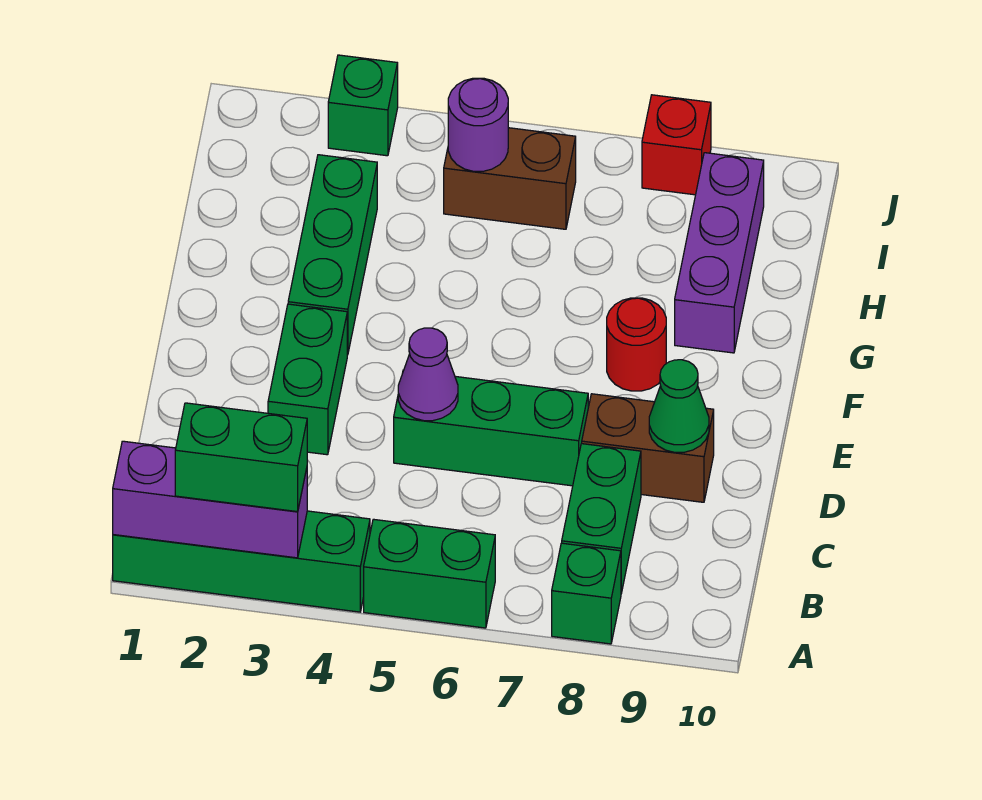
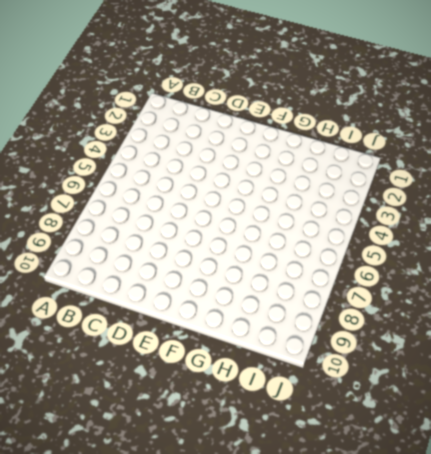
none -> green brick A1:A4 level 1
none -> green brick A5:A6 level 1
none -> green brick A8 level 1

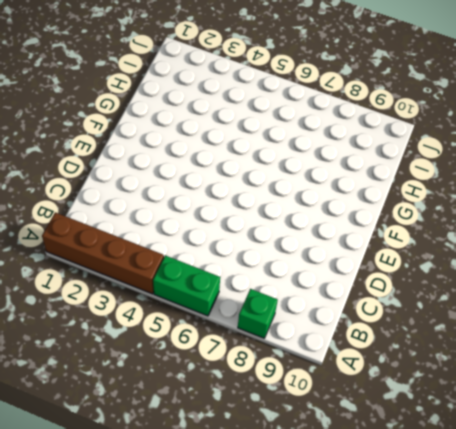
brown brick A1:A4 level 1 -> green brick A1:A4 level 1
none -> green brick B8:C8 level 1
none -> green brick D3:E3 level 1
none -> green brick D5:D7 level 1

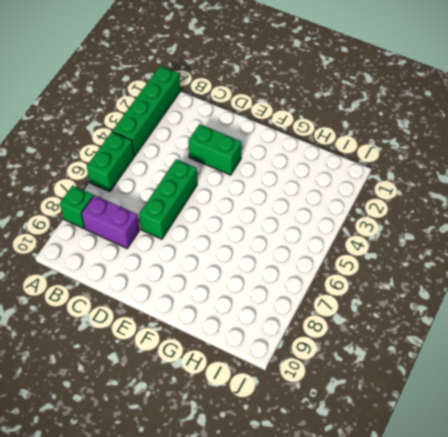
purple brick B8:C8 level 1 -> green brick B8:C8 level 1
none -> brown brick D8:D9 level 1
none -> green brick F3:H3 level 1
none -> red round brick F8 level 1

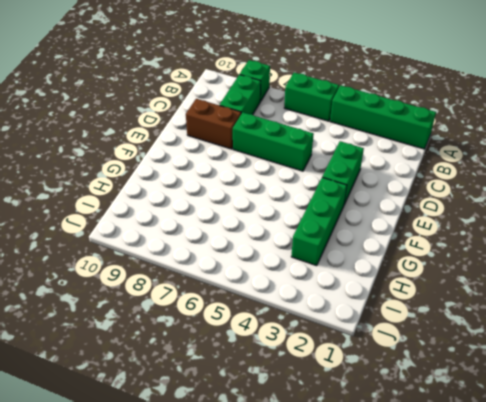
none -> red round brick F8 level 1
none -> purple brick G9:I9 level 1
none -> brown brick I5:I6 level 1

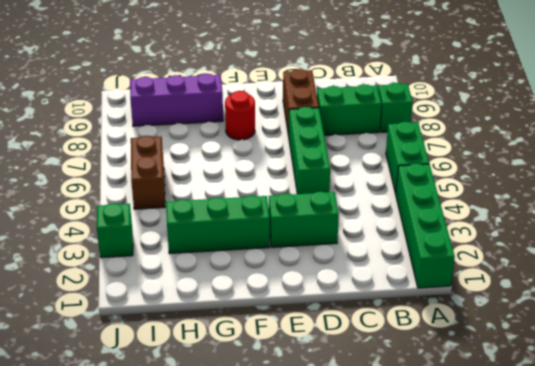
none -> red brick J8 level 1
none -> purple brick A1:A3 level 2
none -> purple cone D5 level 2

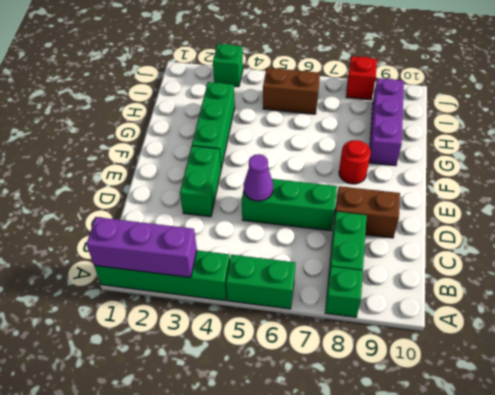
none -> green cone D9 level 2
none -> purple round brick I5 level 2
none -> green brick A2:A3 level 3

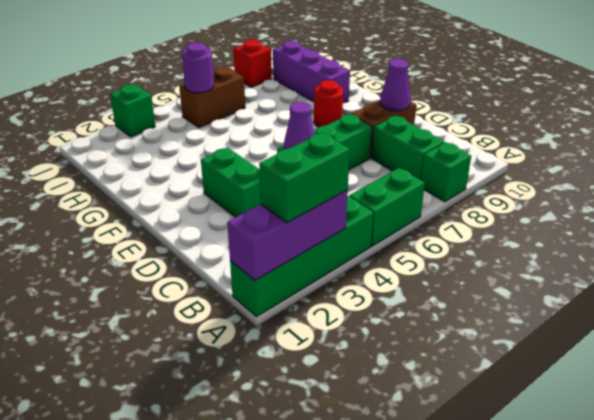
purple cone D9 level 2 -> green cone D9 level 2
none -> green brick F3:H3 level 1

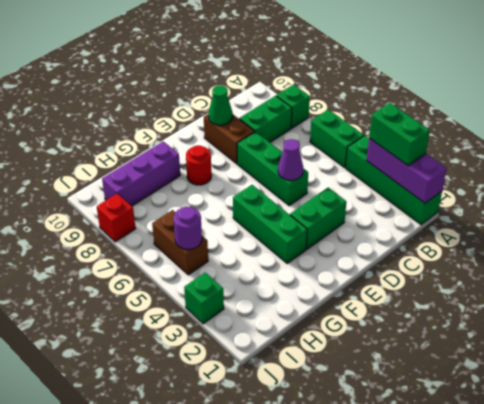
green brick F3:F5 level 1 -> green brick F3:H3 level 1

